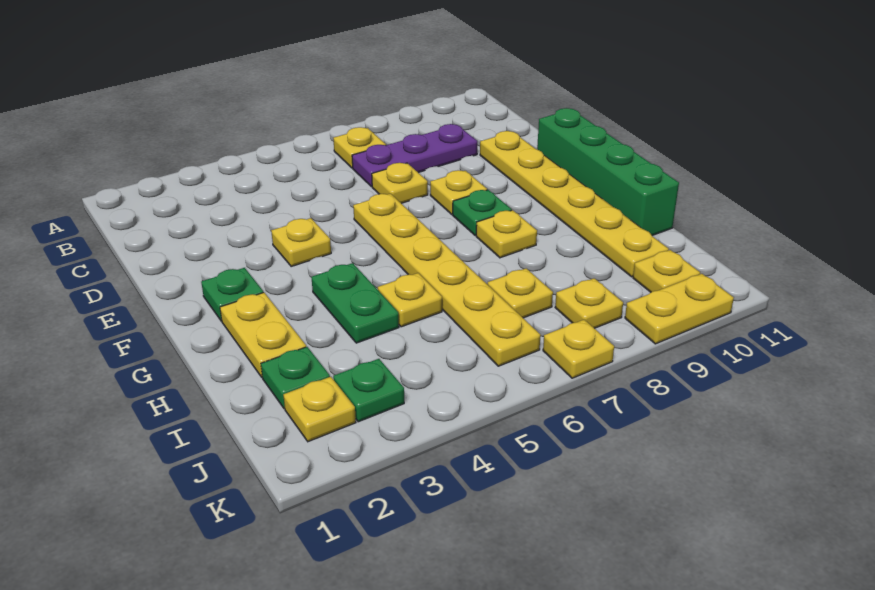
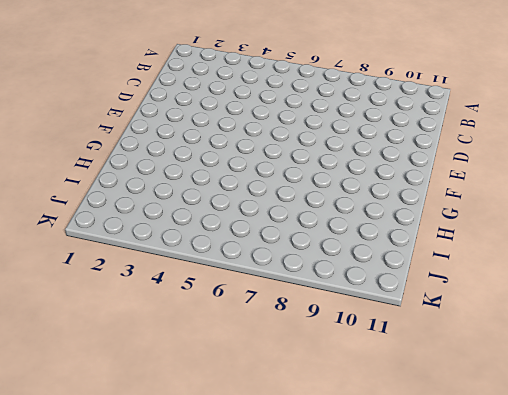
none -> yellow plate B7 level 1
none -> purple plate C7:C9 level 1
none -> yellow plate D7 level 1

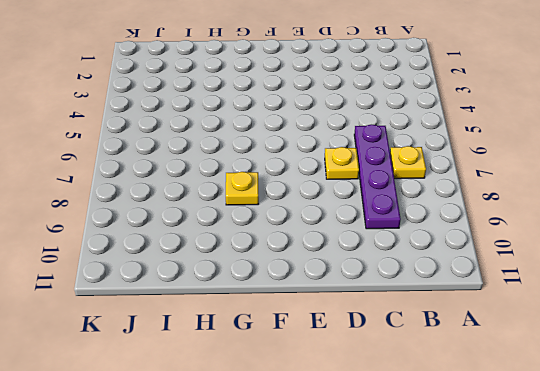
purple plate C6:C9 level 1 -> purple plate C7:C9 level 1
none -> yellow plate D10:I10 level 1
none -> yellow plate E4 level 1
none -> yellow plate E6:J6 level 1

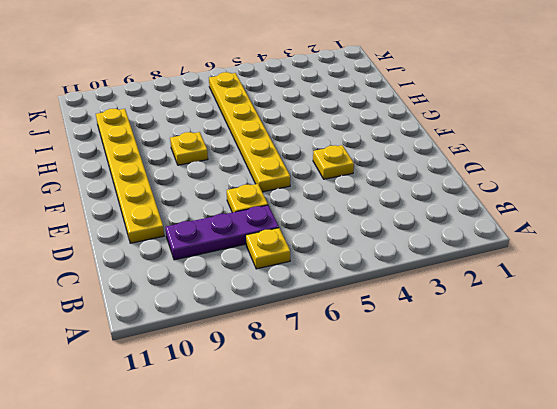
none -> yellow plate E8 level 1
none -> green brick E11:H11 level 1
none -> green plate F2 level 1

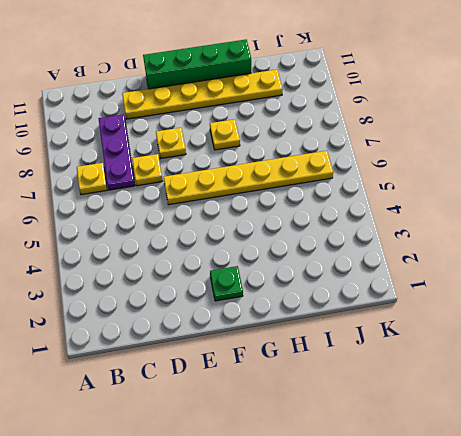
none -> yellow plate E4 level 1
none -> green plate F8 level 1
none -> yellow plate G2:H2 level 1

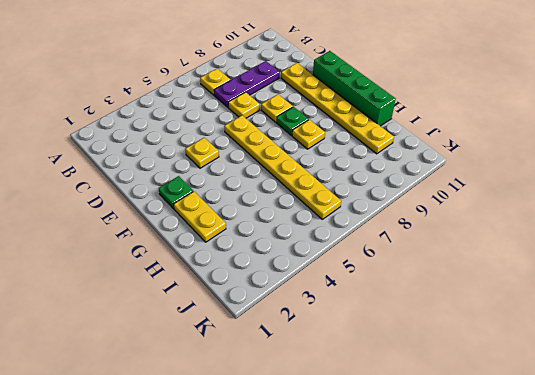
none -> green plate G4:H4 level 1
none -> yellow plate H5 level 1
none -> green plate I2 level 1

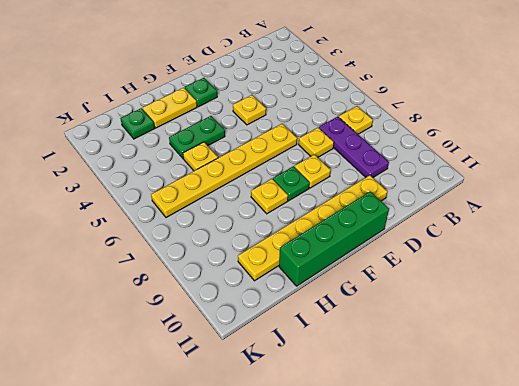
none -> yellow plate I7 level 1
none -> yellow plate J2 level 1
none -> green plate J3 level 1

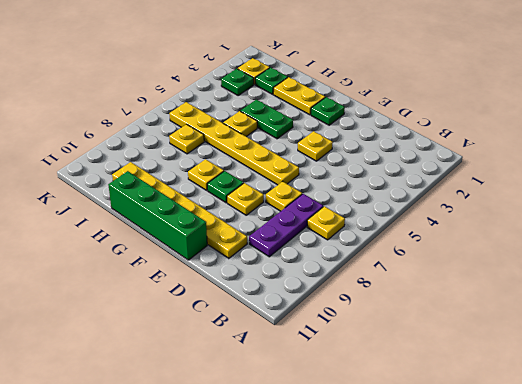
none -> yellow plate J8 level 1
none -> yellow plate J10 level 1
none -> yellow plate K7 level 1

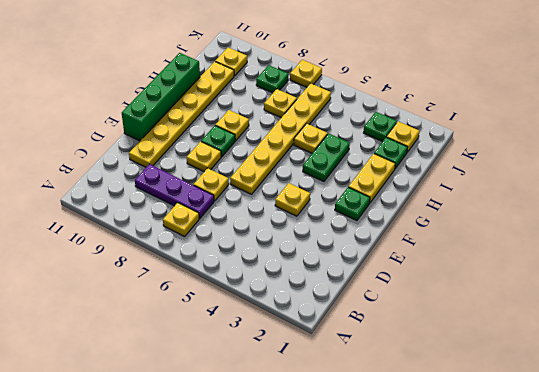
green plate J8 level 1 -> yellow plate J8 level 1
none -> yellow plate K9:K10 level 1

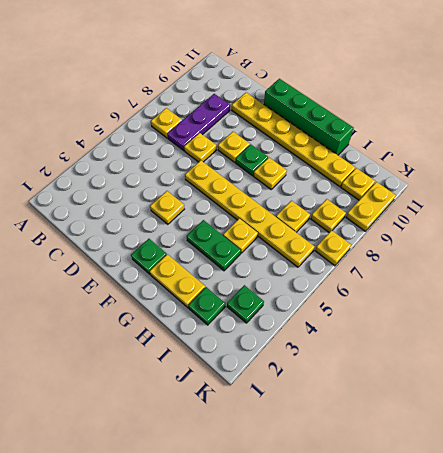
none -> yellow plate J2 level 1

